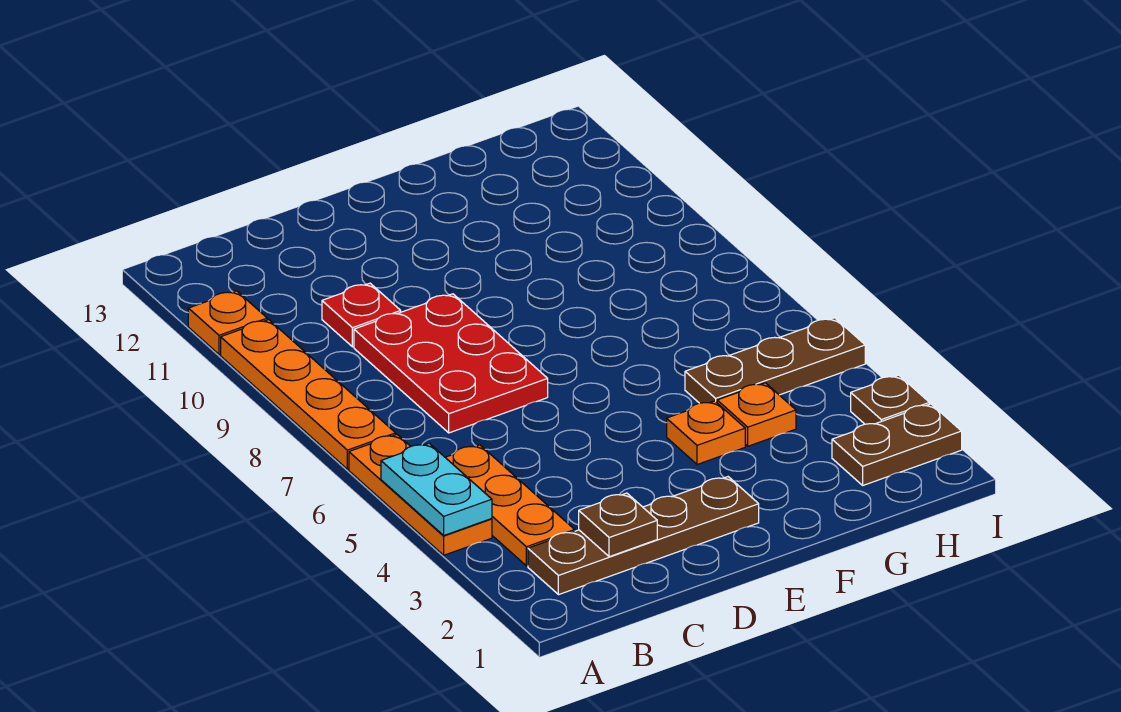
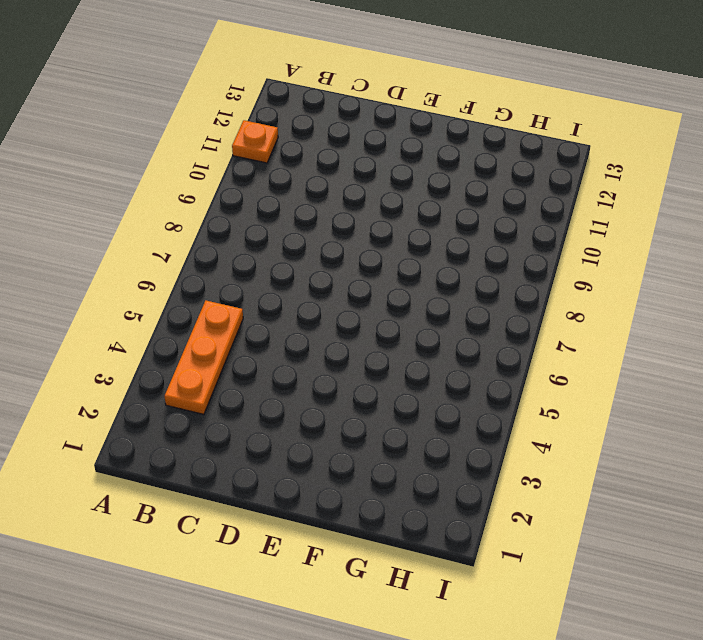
none -> orange plate A4:A6 level 1
none -> orange plate A7:A10 level 1
none -> brown plate B2:E2 level 1

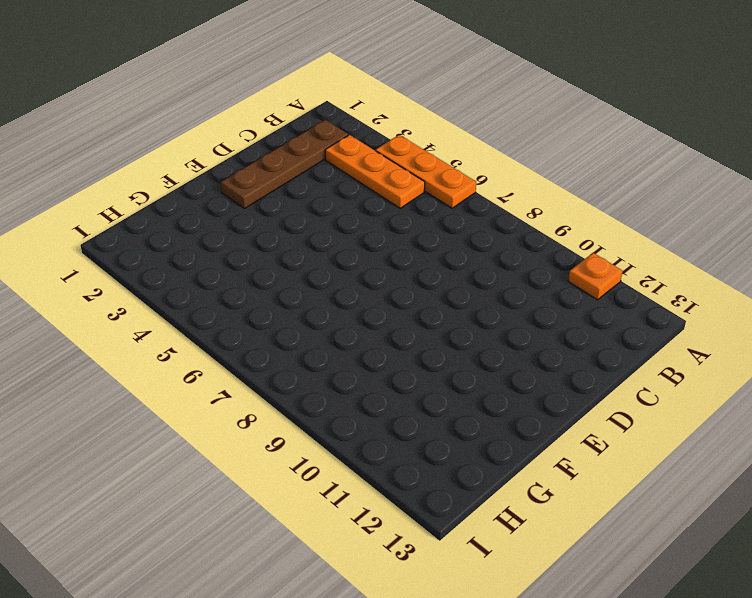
none -> orange plate A7:A10 level 1
none -> red plate C7:D9 level 1
none -> red plate C10 level 1

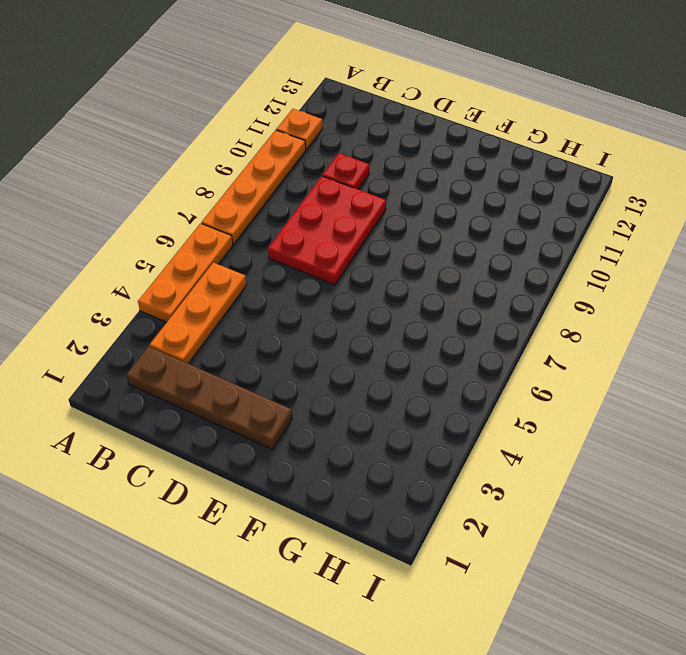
none -> orange plate F4 level 1
none -> orange plate G4 level 1
none -> brown plate G5:I5 level 1

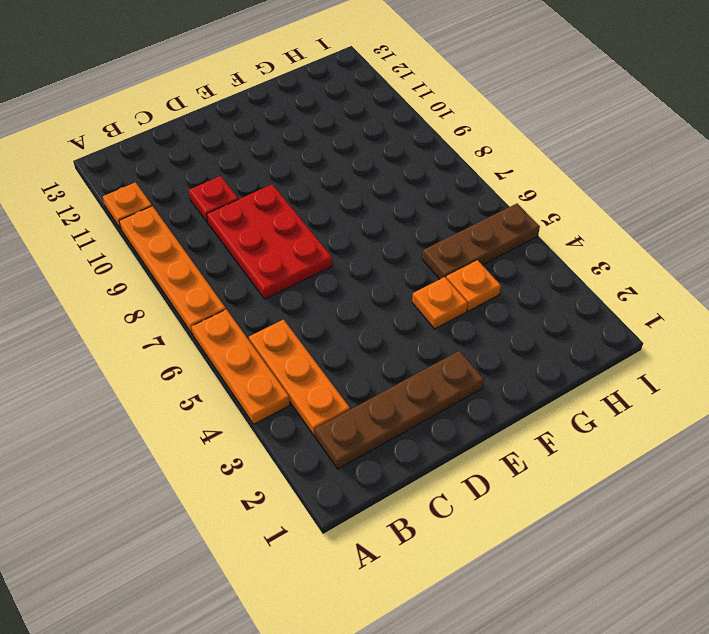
none -> brown plate H2:I2 level 1
none -> brown plate I3 level 1
none -> cyan plate A4:A5 level 2

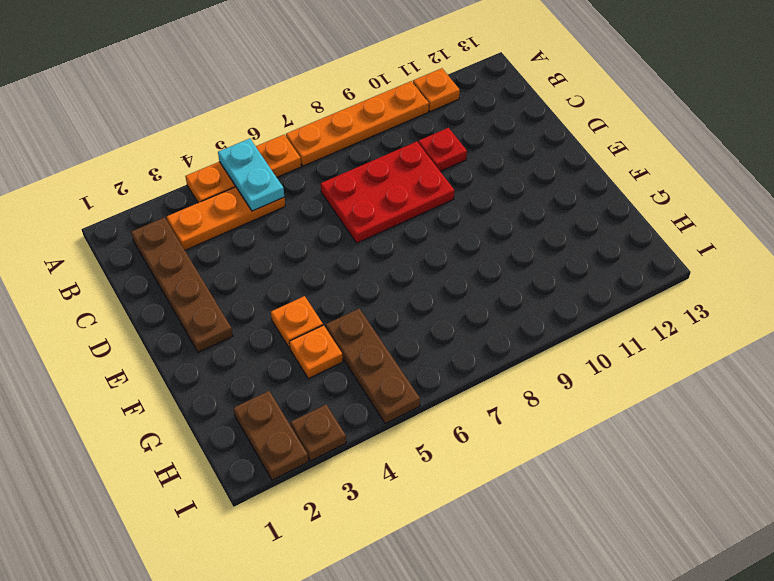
cyan plate A5:B5 level 2 -> cyan plate A4:A5 level 2
none -> brown plate C2 level 2

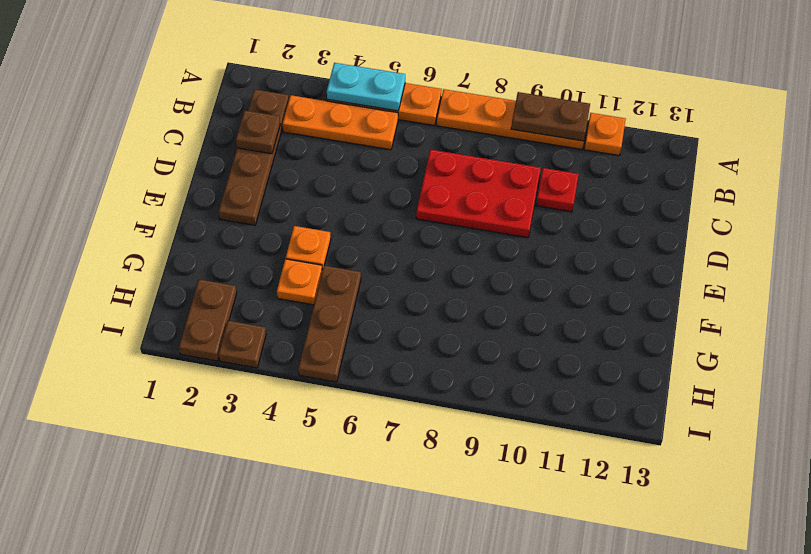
brown plate A9:A10 level 2 -> none

